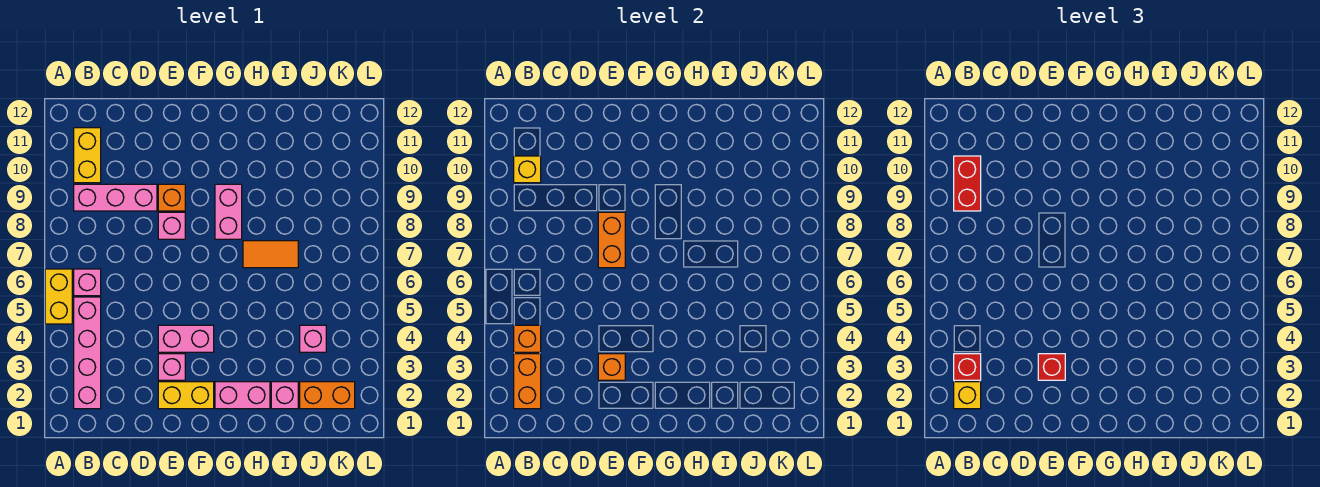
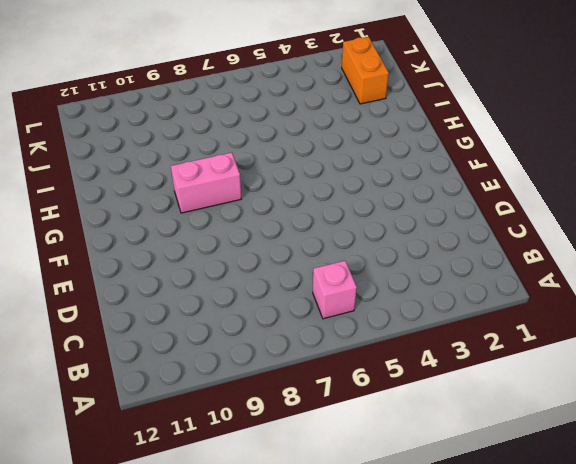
none -> yellow brick A5:A6 level 1
none -> pink brick B2:B5 level 1
none -> pink brick B9:D9 level 1

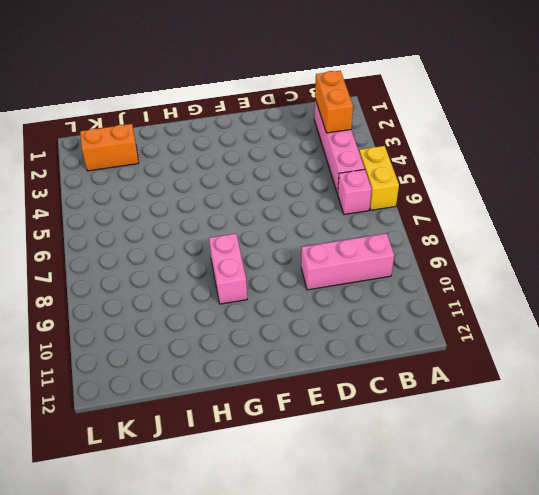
none -> yellow brick B10:B11 level 1
none -> yellow brick E2:F2 level 1
none -> pink brick E3 level 1

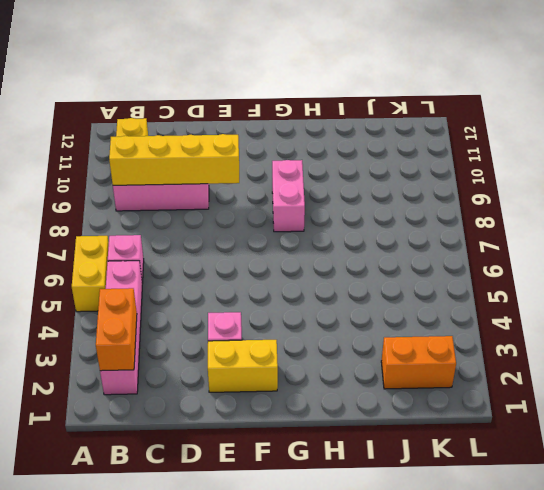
yellow brick B9:E9 level 2 -> none
none -> pink brick E4:F4 level 1
none -> pink brick E8 level 1
none -> orange brick E9 level 1

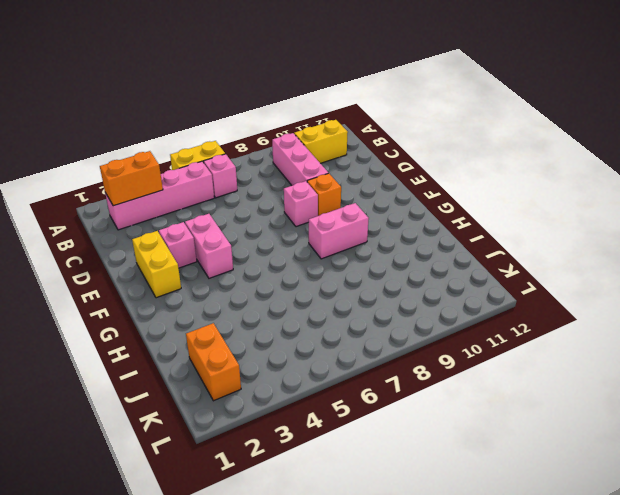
none -> pink brick G2:H2 level 1
none -> orange tile H7:I7 level 1
none -> pink brick I2 level 1

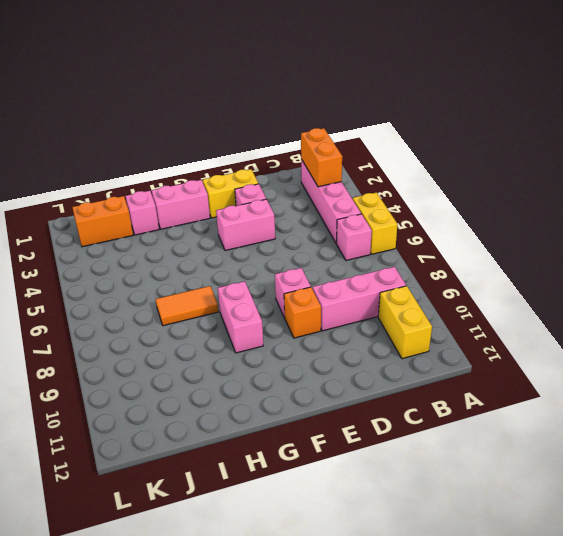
none -> pink brick J4 level 1
none -> orange brick B4 level 2
none -> yellow brick B10 level 2

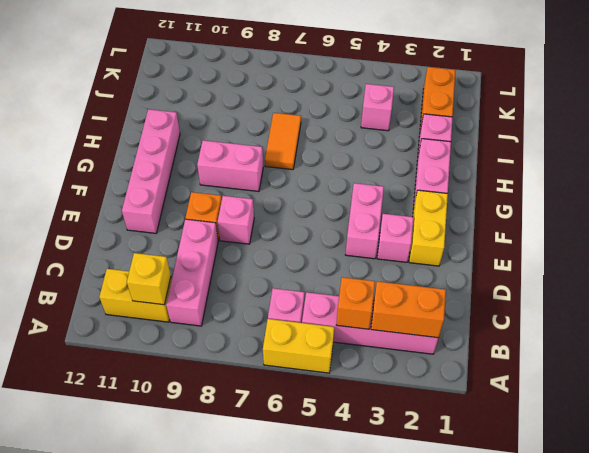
pink brick E11:H11 level 1 -> none
none -> orange brick E3 level 2
none -> orange brick E7:E8 level 2
none -> yellow brick B2 level 3

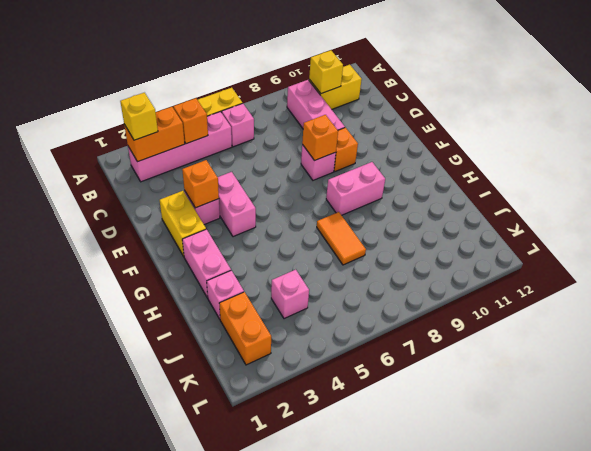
orange brick E8 level 2 -> orange brick E7:E8 level 2
none -> red brick B3 level 3
none -> red brick B9:B10 level 3
none -> red brick E3 level 3

